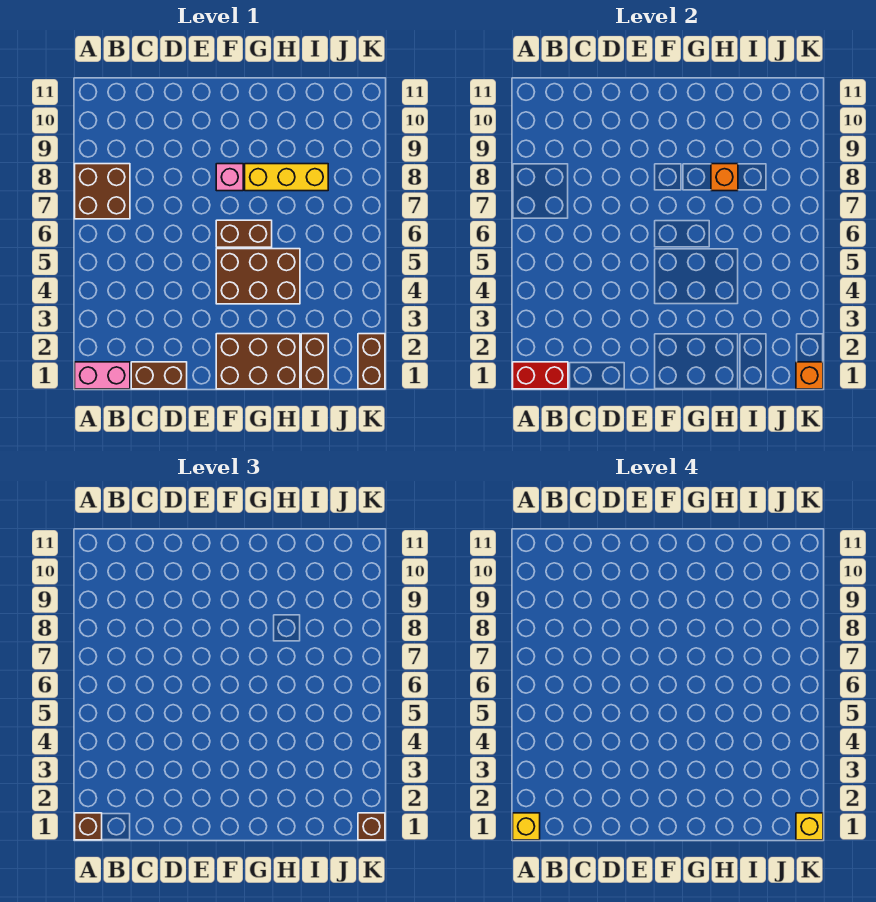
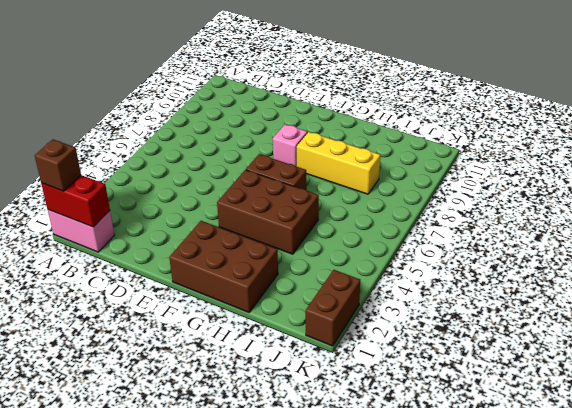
none -> brown brick A7:B8 level 1
none -> brown brick C1:D1 level 1
none -> brown brick I1:I2 level 1

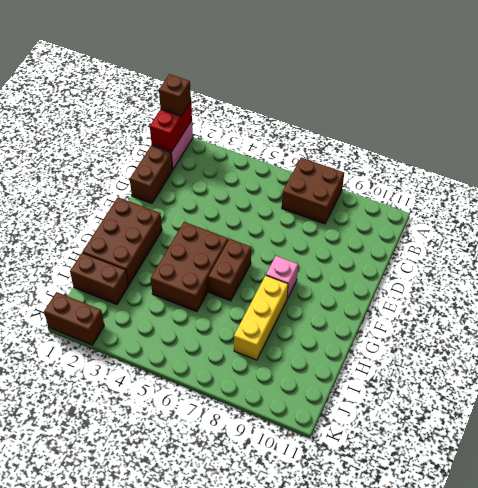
none -> orange brick H8 level 2
none -> orange brick K1 level 2
none -> brown brick K1 level 3

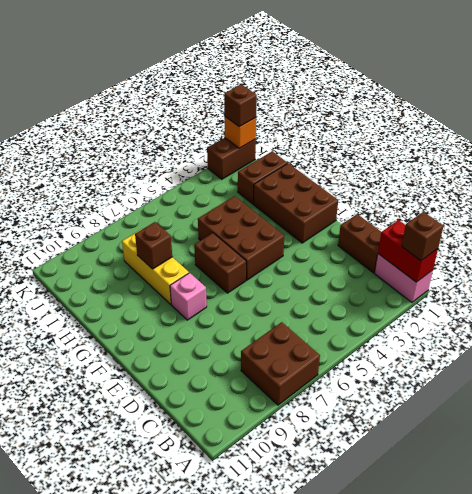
brown brick H8 level 2 -> orange brick H8 level 2
none -> yellow brick A1 level 4
none -> yellow brick K1 level 4

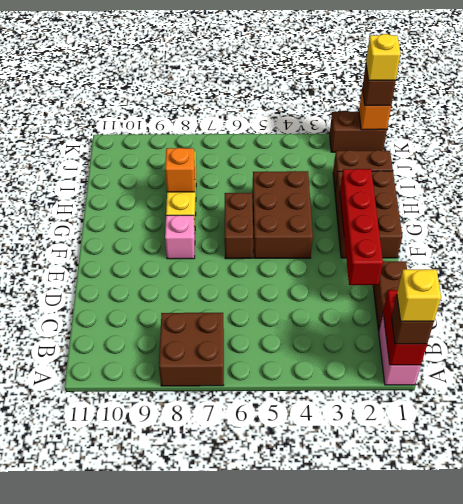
red brick D2:G2 level 2 -> none

